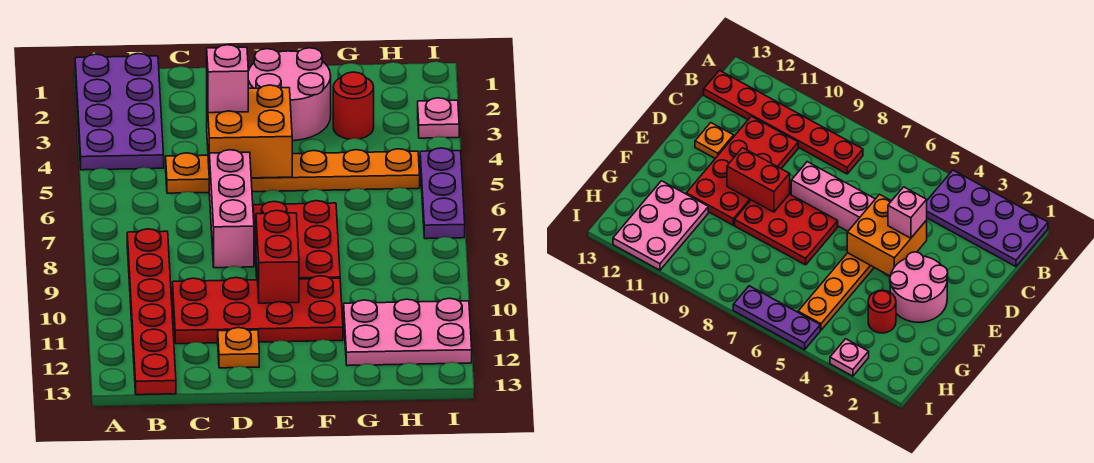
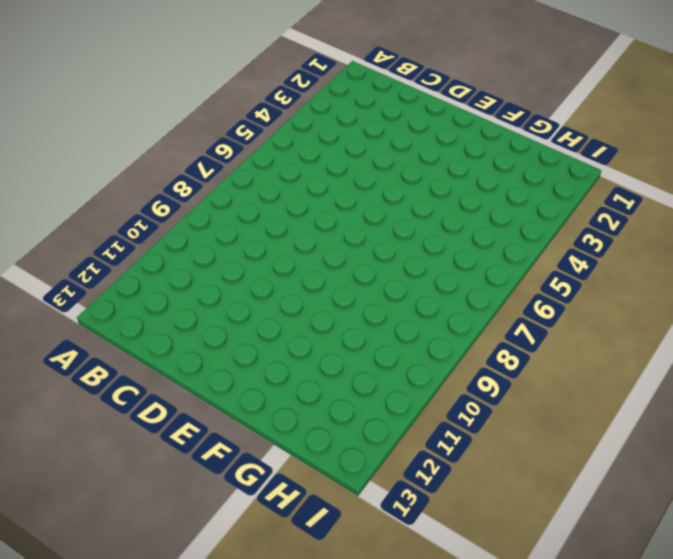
none -> purple plate A1:B4 level 1
none -> red plate B8:B13 level 1
none -> orange plate C5:H5 level 1

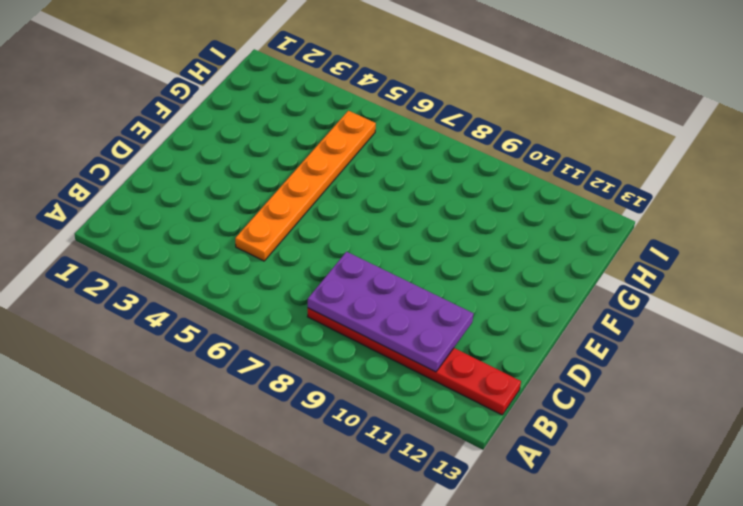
purple plate B8:C11 level 2 -> purple plate A1:B4 level 1
none -> red plate C10:F11 level 1
none -> pink brick D6:D8 level 1
none -> orange plate D12 level 1

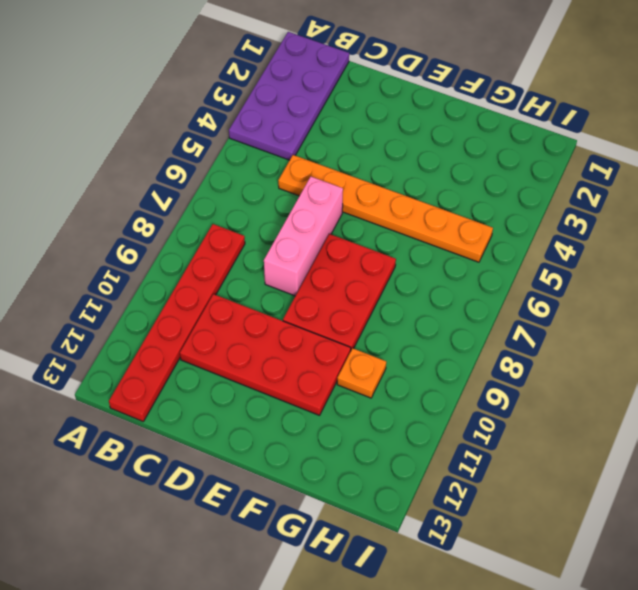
orange plate G10 level 1 -> orange plate D12 level 1
none -> pink round brick E2:F3 level 1
none -> red round brick G3 level 1
none -> pink plate G11:I12 level 1

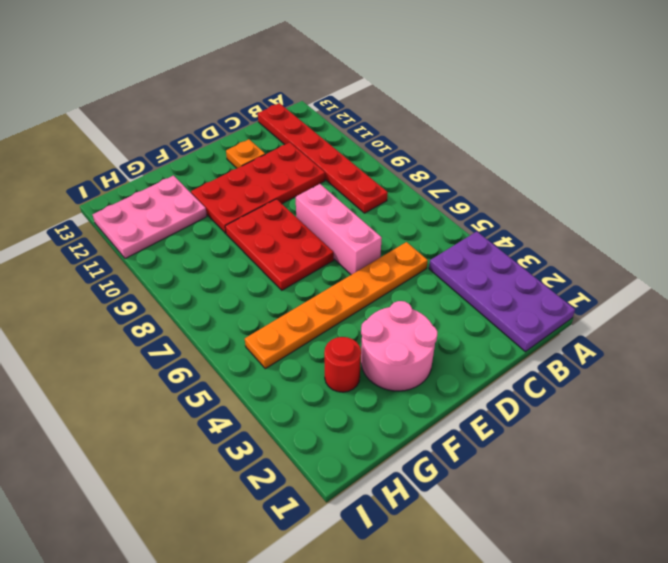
none -> pink plate I3 level 1
none -> purple plate I5:I7 level 1
none -> orange brick D4:E5 level 2

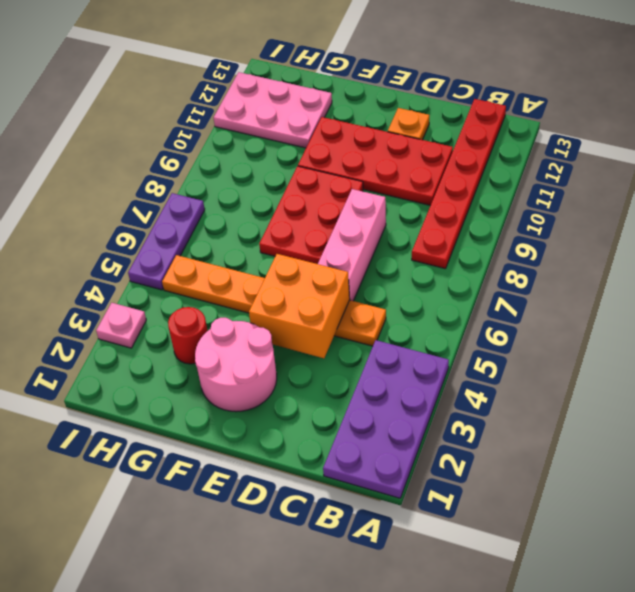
none -> red brick E9:E10 level 2
none -> pink brick D4 level 3

